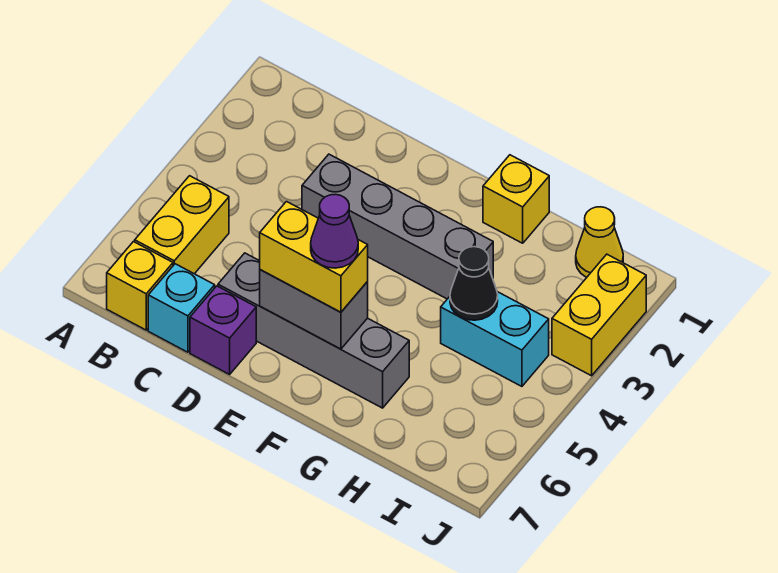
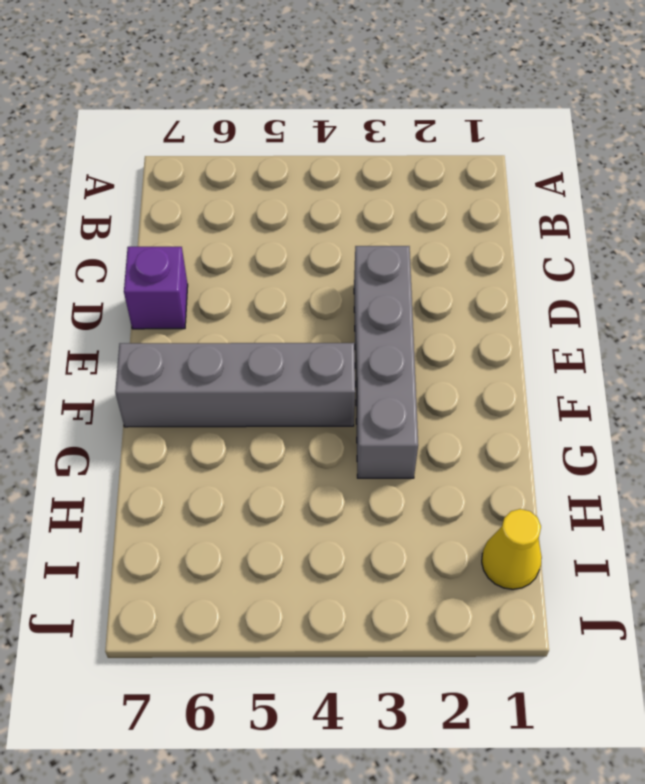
grey brick F4:F7 level 1 -> grey brick D6:G6 level 1
none -> yellow brick B5:B6 level 1
none -> yellow brick B7 level 1
none -> cyan brick C7 level 1

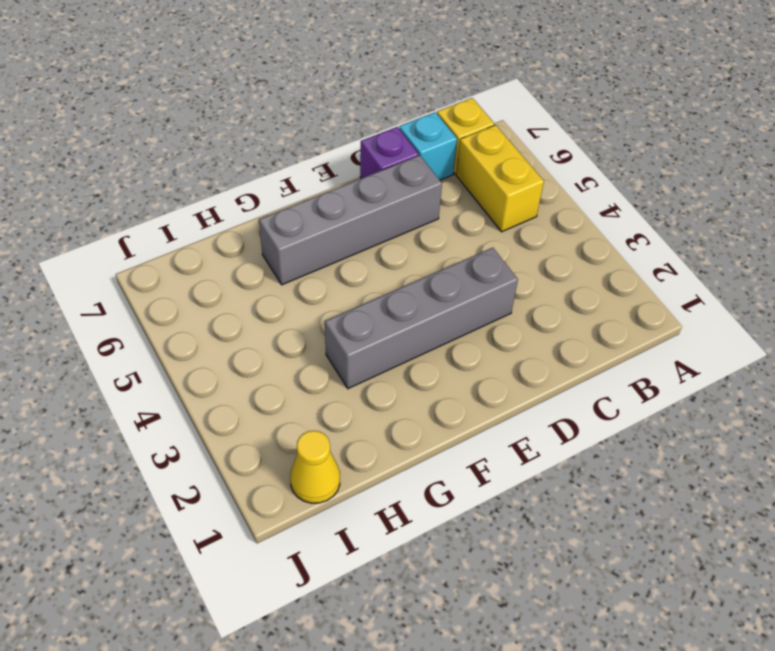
none -> yellow brick G1 level 1
none -> cyan brick H4:I4 level 1
none -> yellow brick J2:J3 level 1

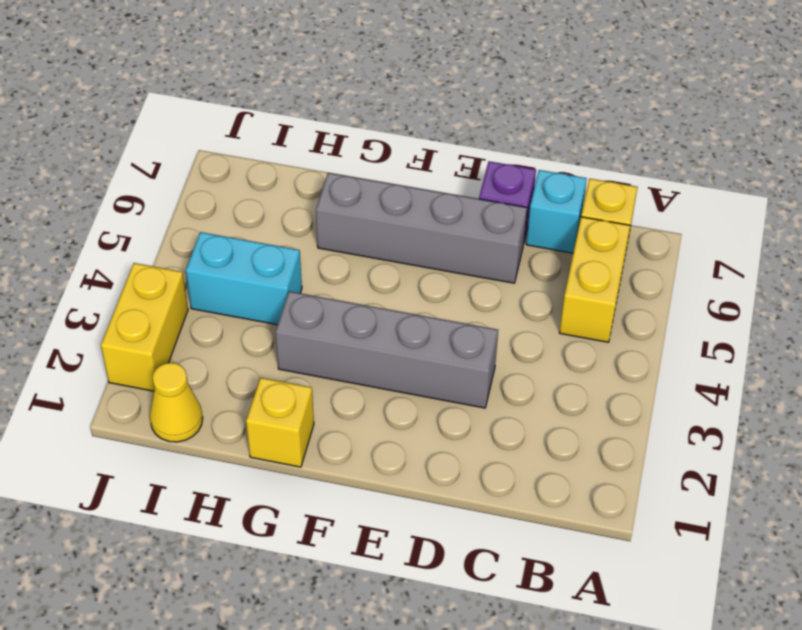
none -> grey brick E6:F6 level 2
none -> black cone H4 level 2
none -> yellow brick E6:F6 level 3

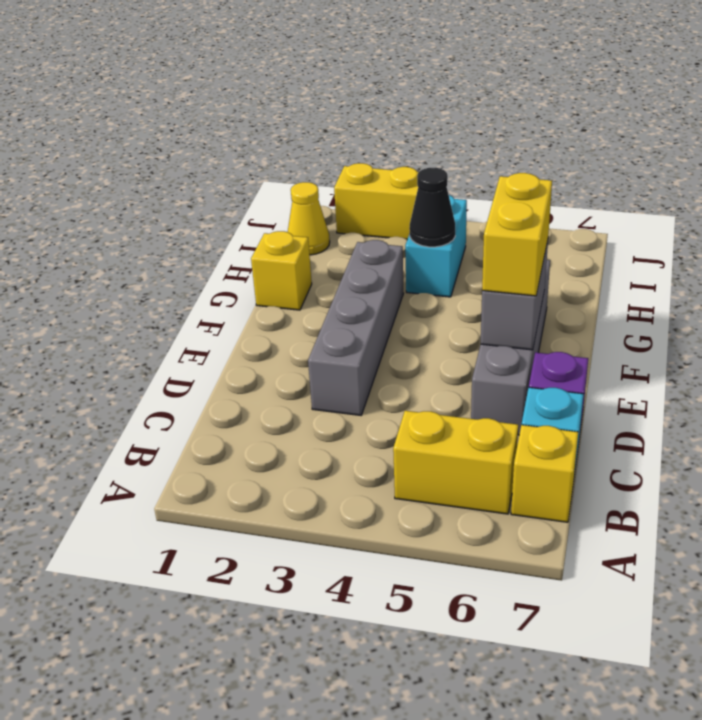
none -> purple cone F6 level 4

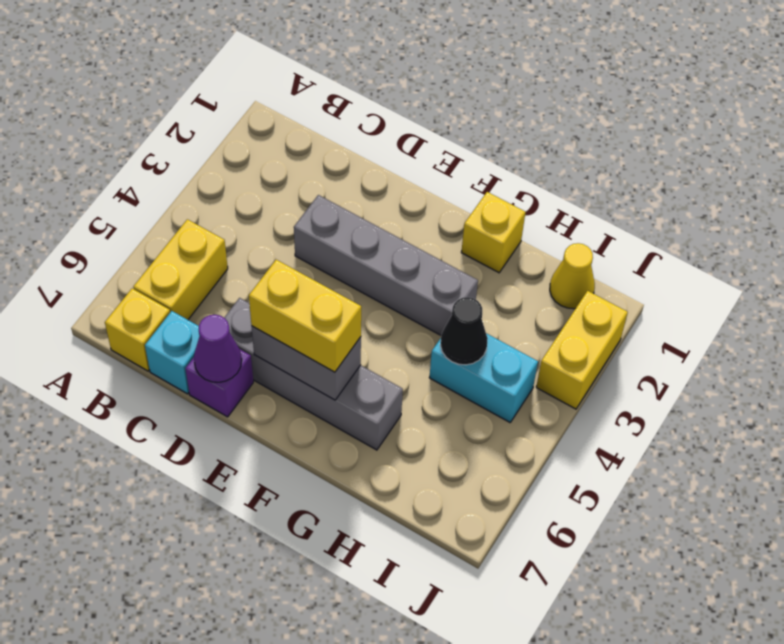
purple cone D7 level 2 -> purple cone F6 level 4

